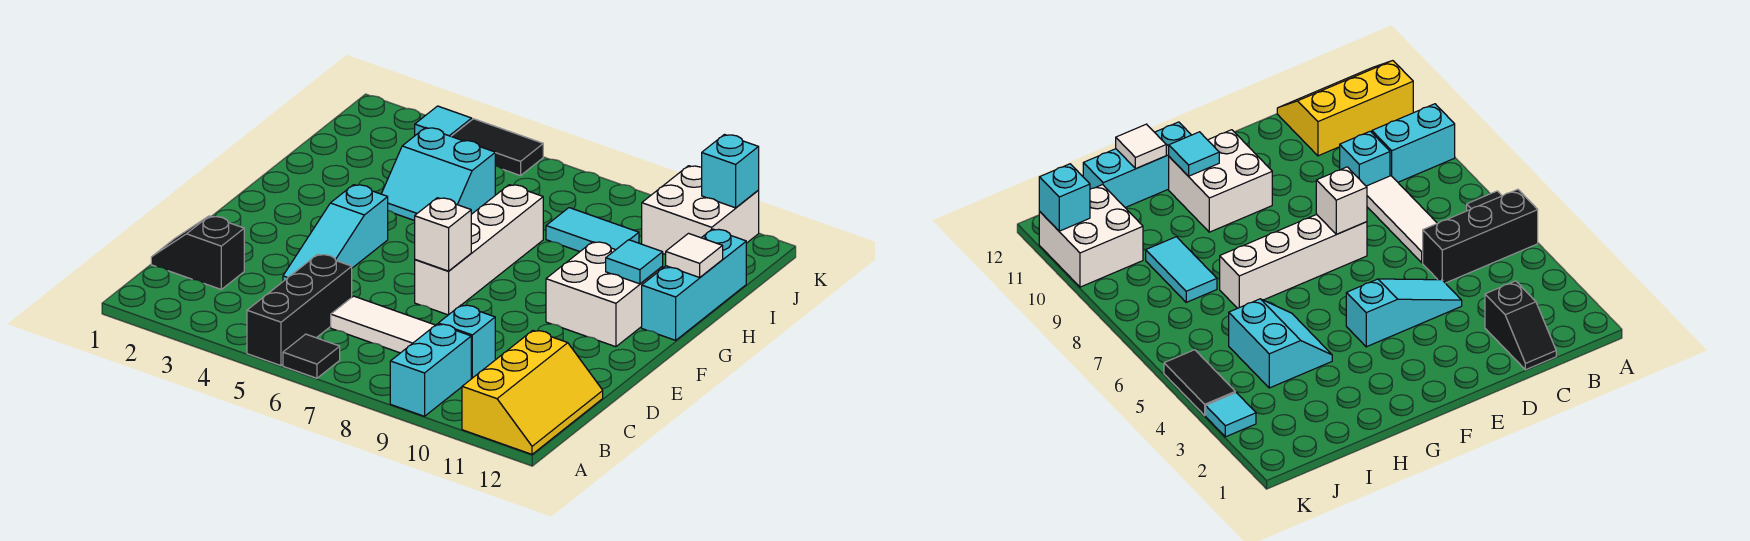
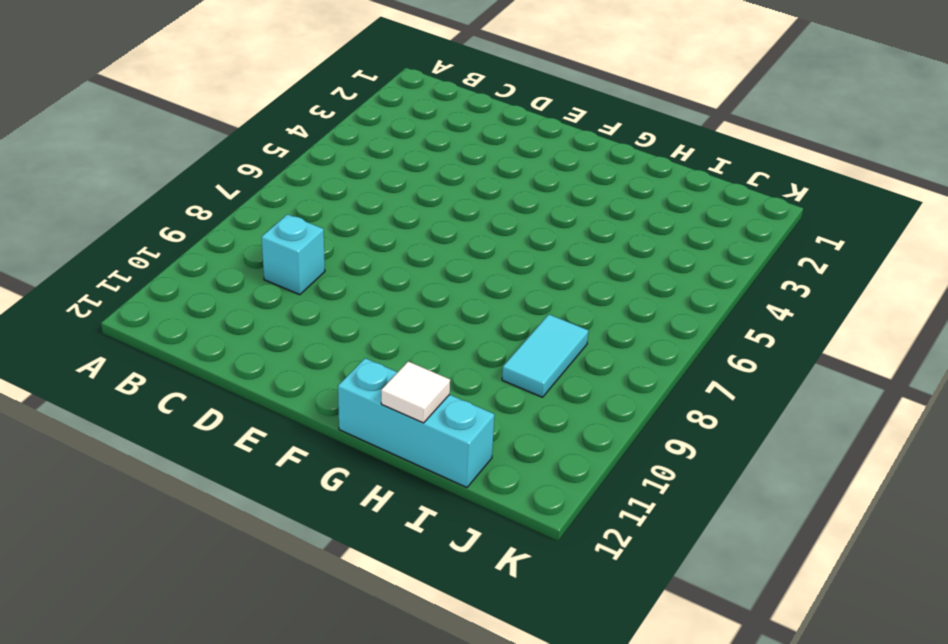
none -> black brick A5:C5 level 1
none -> black tile A6 level 1
none -> cyan brick A9:B9 level 1

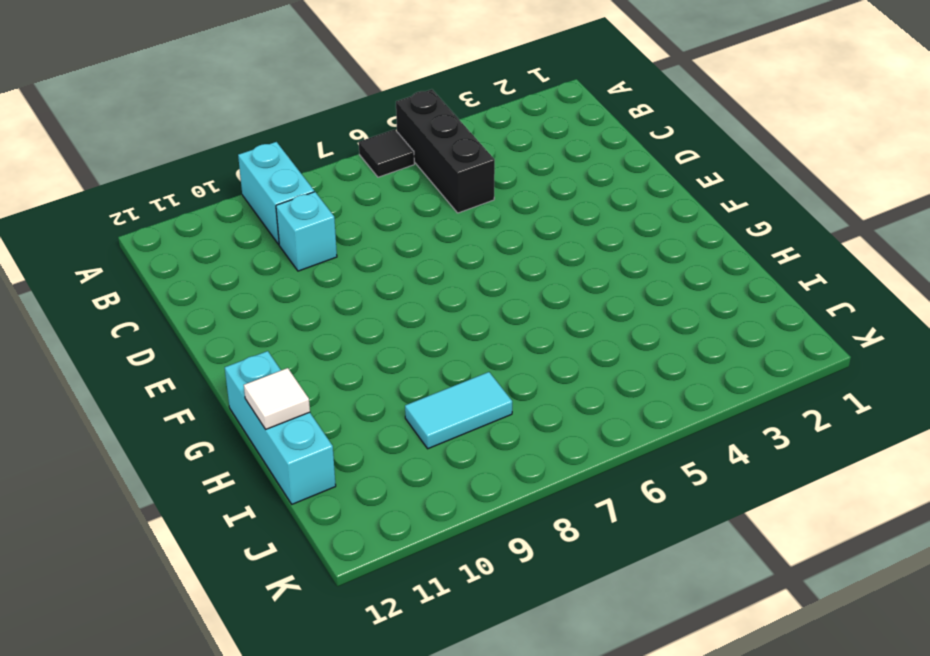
none -> yellow slope A11:C12 level 1 top 11
none -> black slope C1:C2 level 1 top 2
none -> white tile C6:C8 level 1

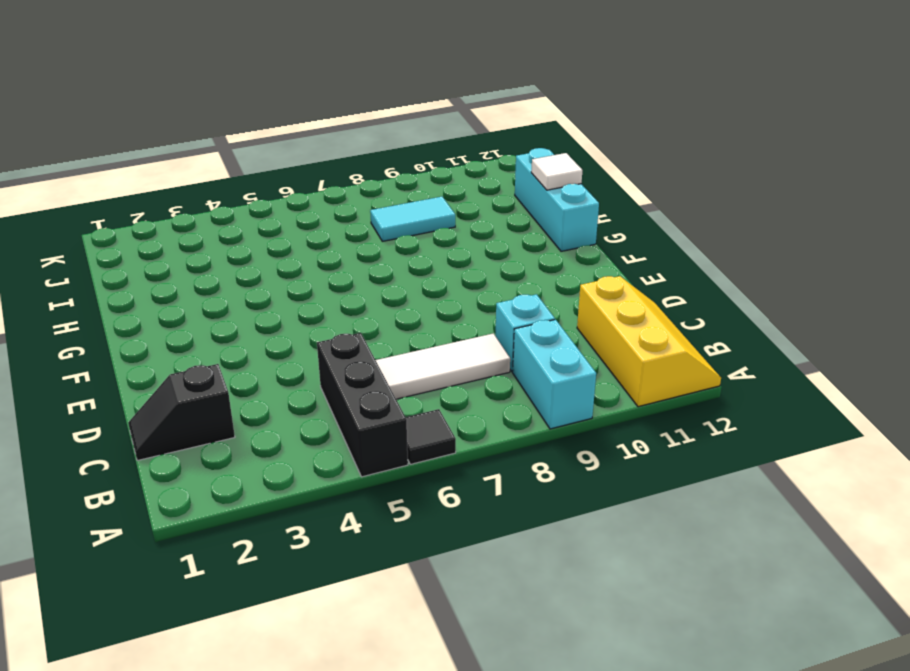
none -> cyan slope D4:F4 level 1 top F
none -> white brick E7:H7 level 1
none -> white brick F10:G11 level 1

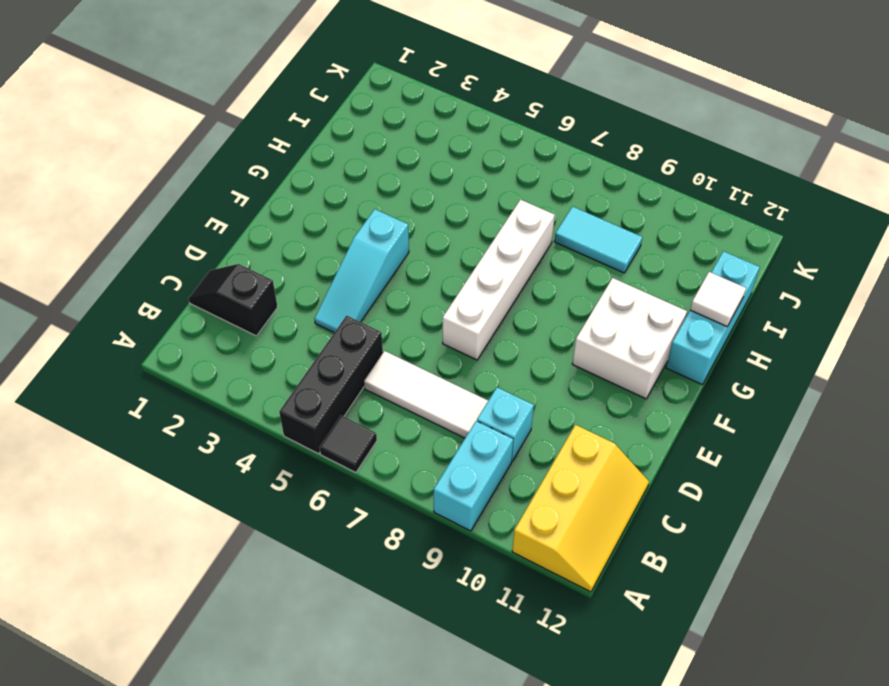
none -> cyan slope H4:I5 level 1 top I
none -> white brick J10:K11 level 1
none -> cyan tile K3 level 1

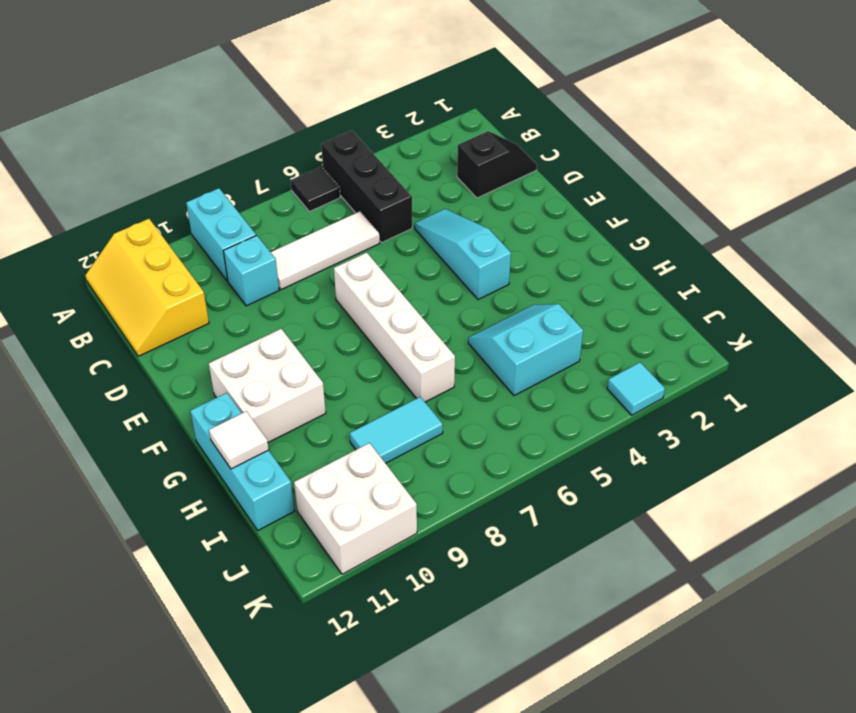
none -> black tile K4:K5 level 1
none -> white brick E7 level 2
none -> cyan tile G11 level 2

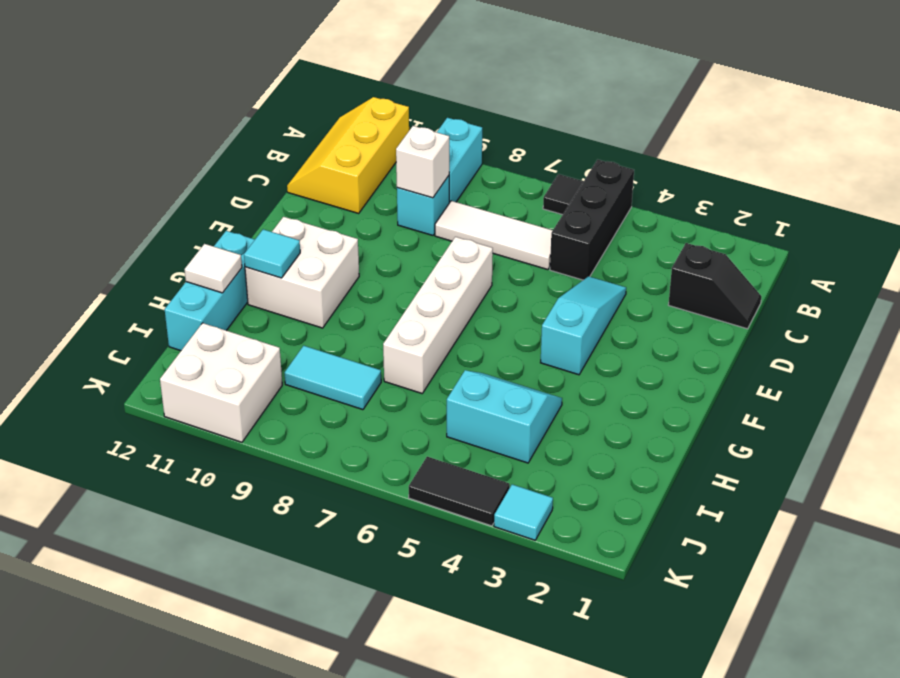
white brick C9 level 2 -> white brick E7 level 2
none -> cyan brick K11 level 2

